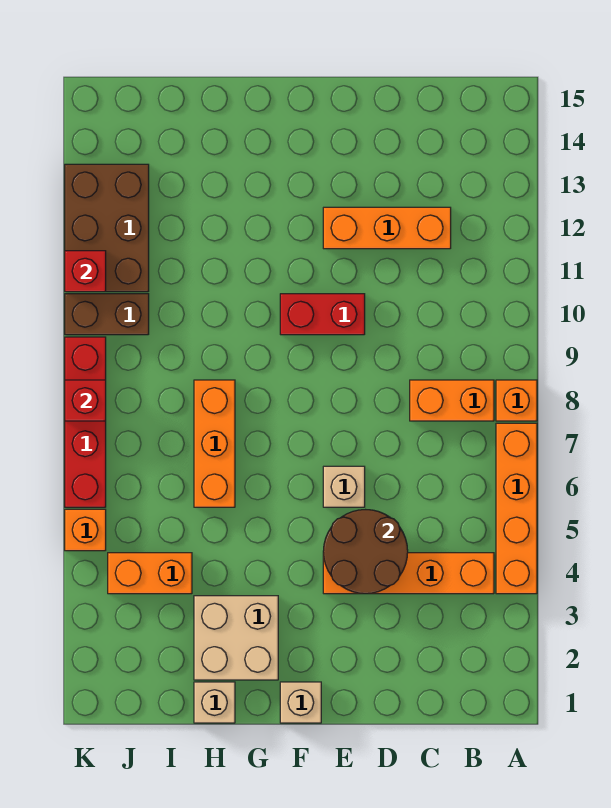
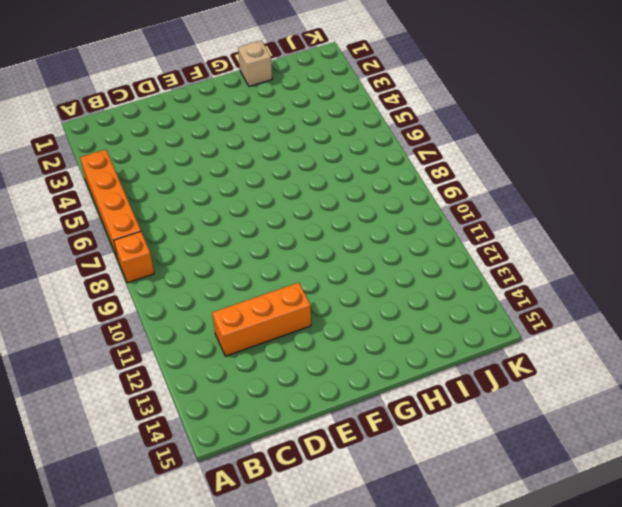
none -> orange brick B4:E4 level 1
none -> orange brick B8:C8 level 1
none -> tan brick E6 level 1

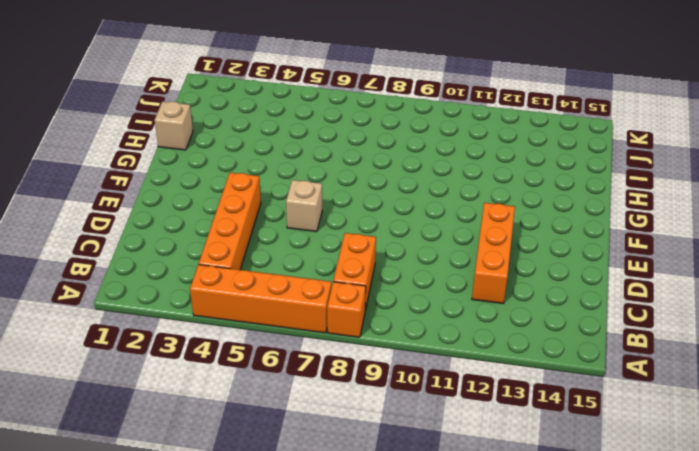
none -> red brick E10:F10 level 1
none -> tan brick F1 level 1
none -> tan brick G2:H3 level 1

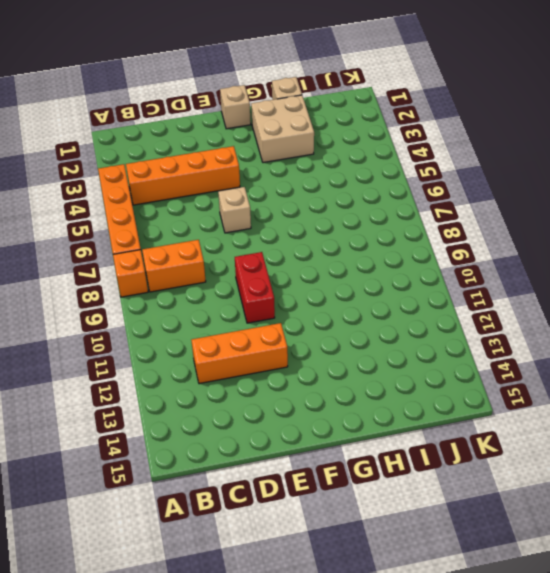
red brick E9:E10 level 1 -> red brick E10:F10 level 1
none -> orange brick H6:H8 level 1
none -> orange brick I4:J4 level 1
none -> brown brick J10:K10 level 1

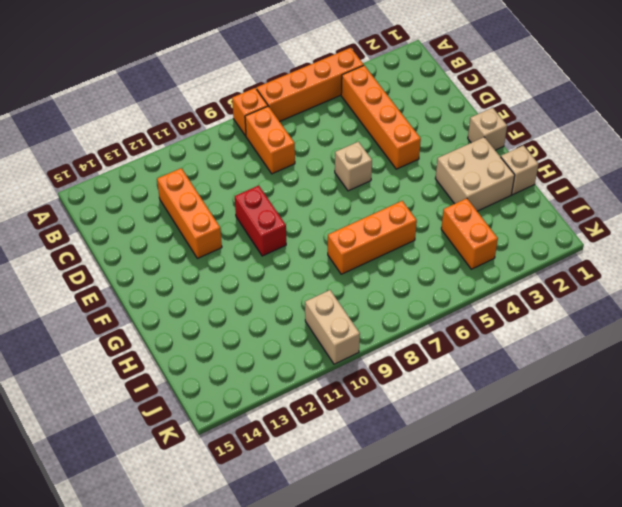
tan brick J10:K10 level 1 -> brown brick J10:K10 level 1
none -> brown brick J11:K13 level 1
none -> orange brick K5 level 1
none -> red brick K6:K9 level 1

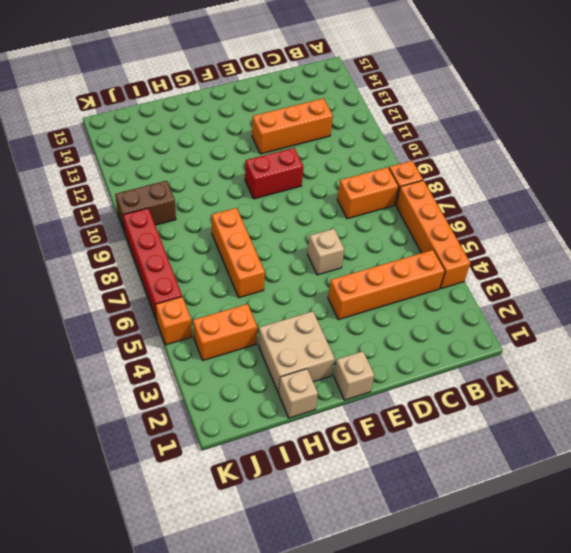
none -> brown brick J11:K13 level 1
none -> brown round brick D4:E5 level 2
none -> red brick K8 level 2

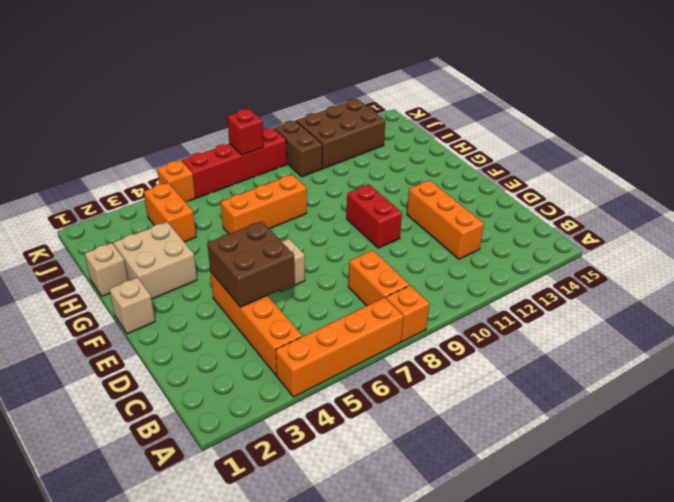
brown brick D4:E5 level 2 -> brown round brick D4:E5 level 2
none -> red brick K11 level 2

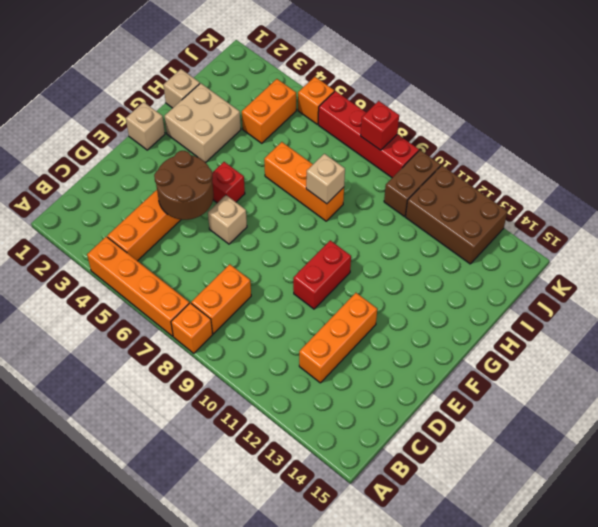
red brick F5 level 1 -> red brick K11 level 2
tan brick H8 level 2 -> none

